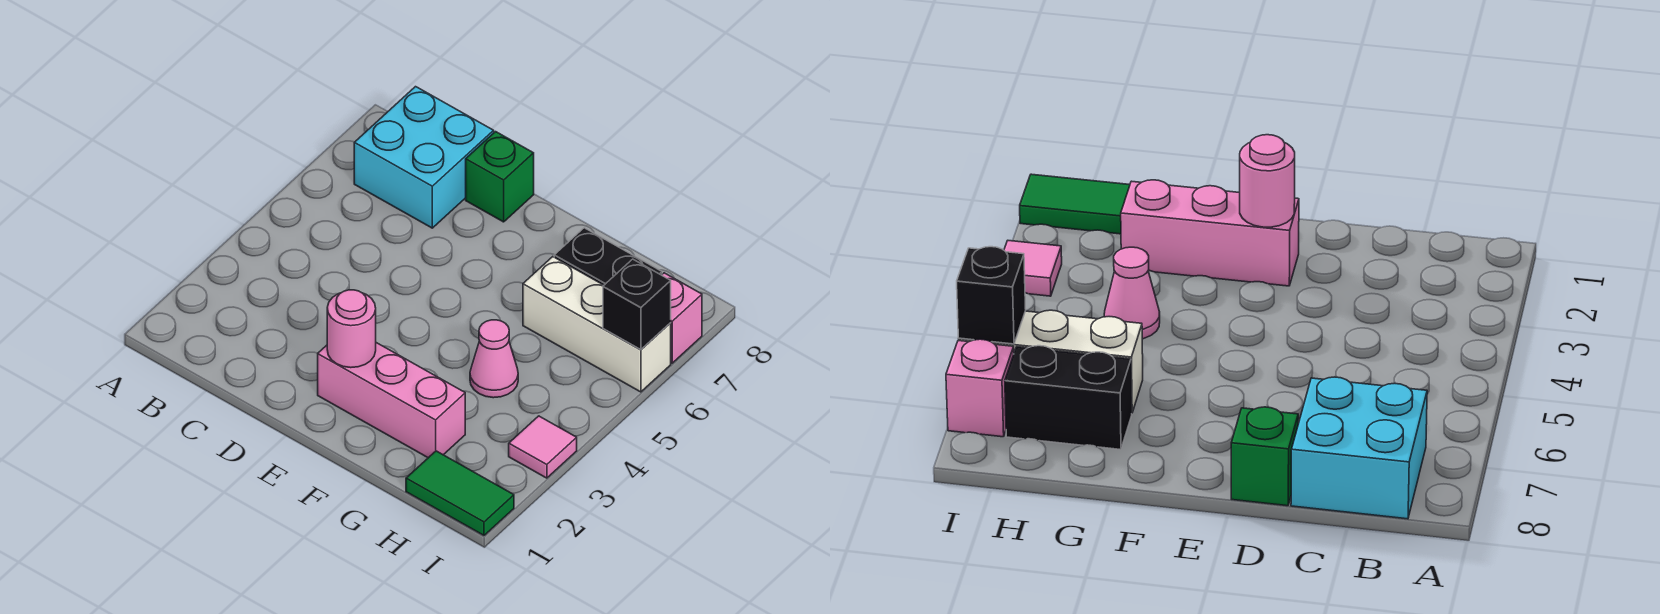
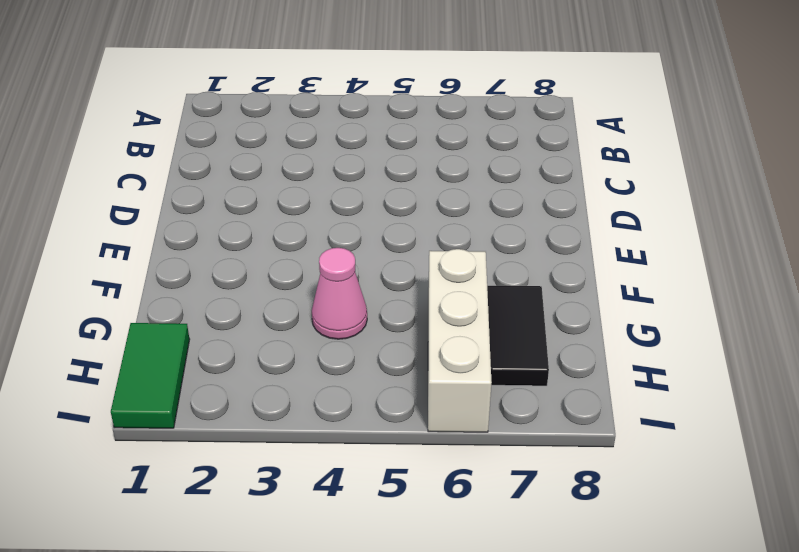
black tile G7:H7 level 1 -> black brick G7:H7 level 1
none -> cyan brick B7:C8 level 1
none -> green brick D8 level 1

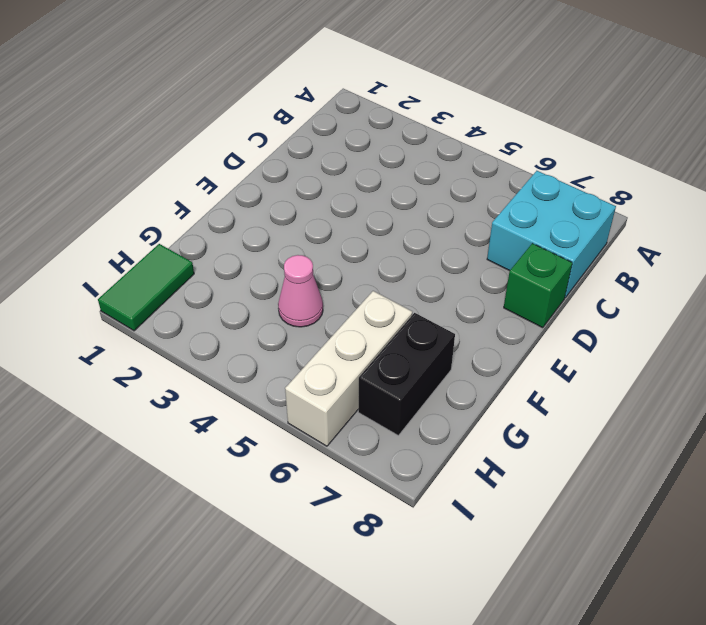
none -> pink brick E2:G2 level 1
none -> pink tile I3 level 1

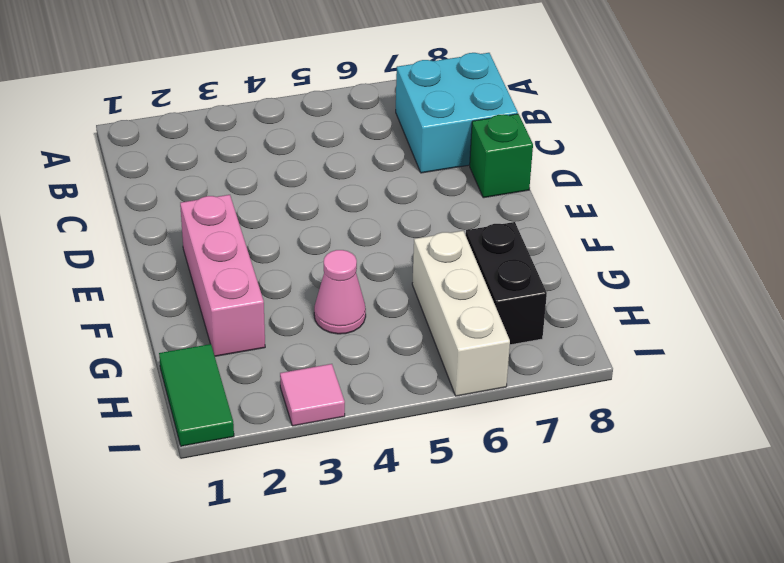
none -> pink brick I7 level 1
none -> pink round brick E2 level 2

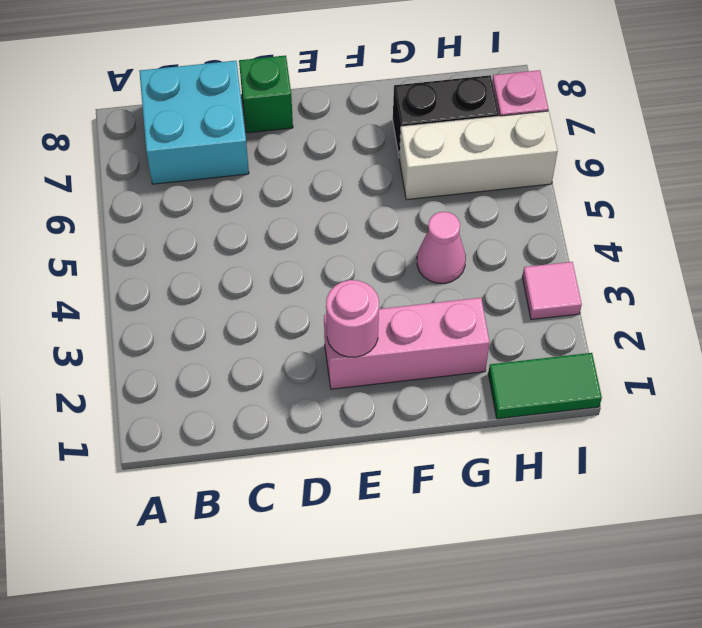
none -> black brick I6 level 2

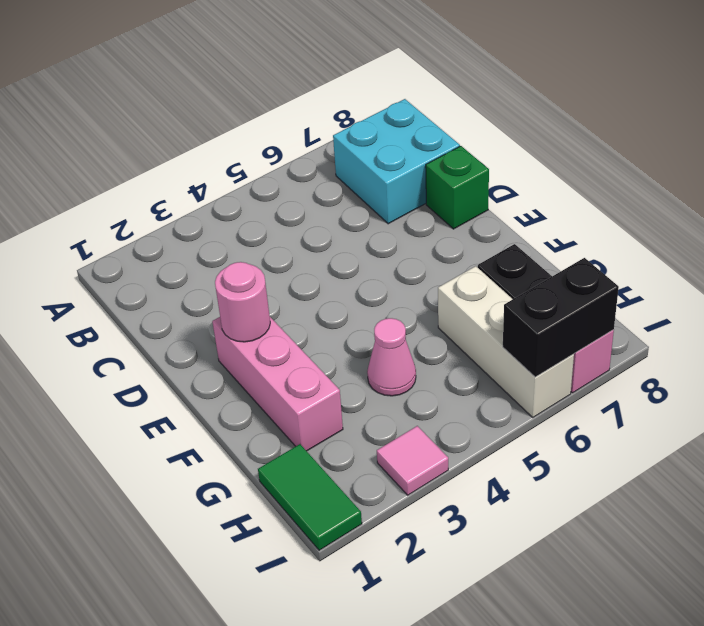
black brick I6:I7 level 2 -> black brick I6 level 2

